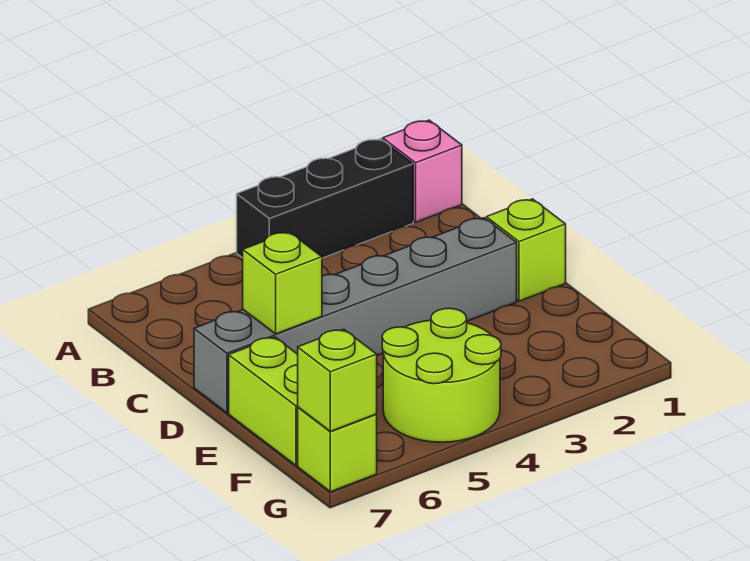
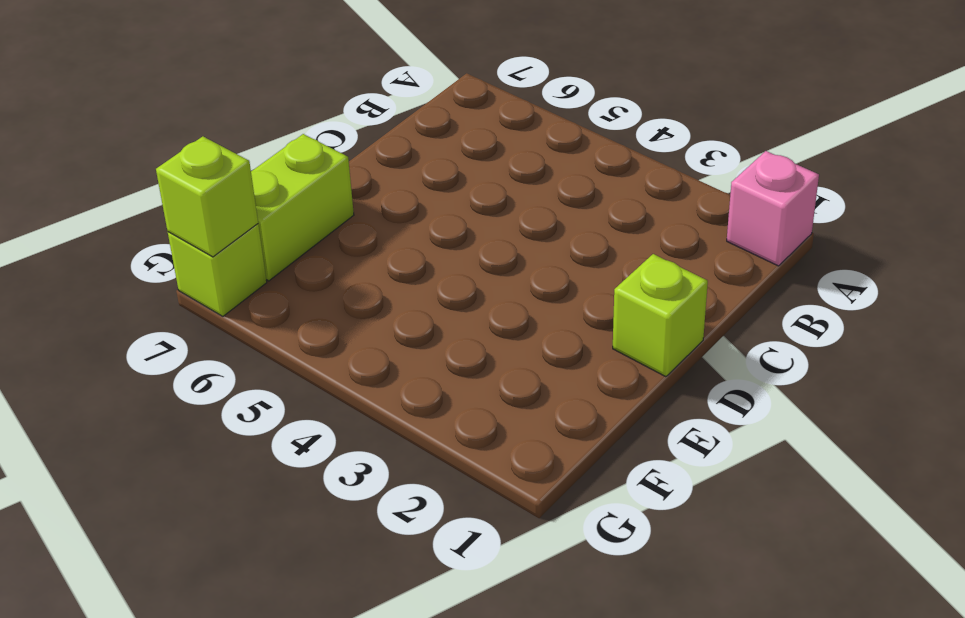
none -> black brick A2:A4 level 1
none -> grey brick D2:D7 level 1

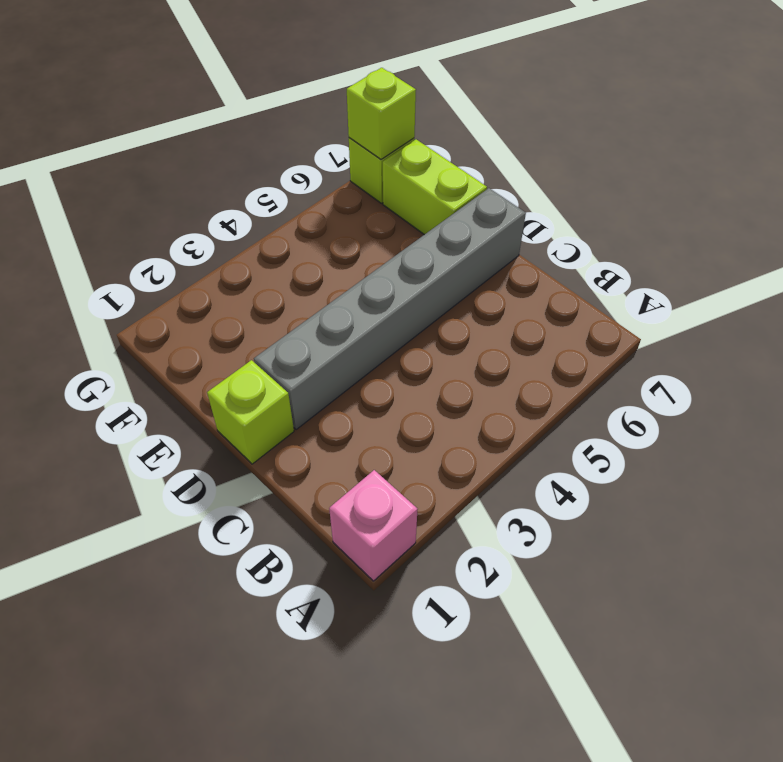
none -> black brick A2:A4 level 1
none -> lime round brick F4:G5 level 1

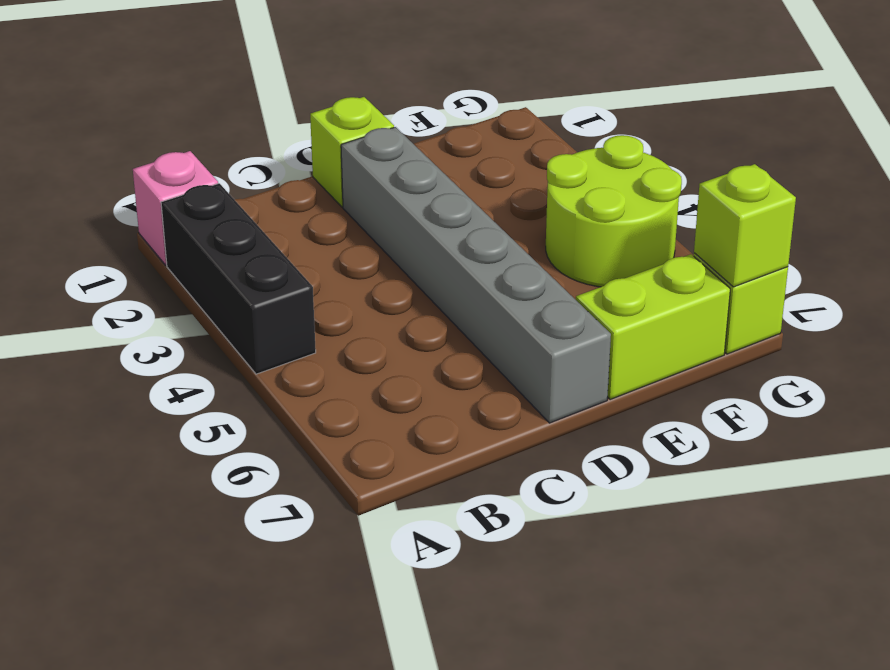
none -> lime brick D6 level 2

